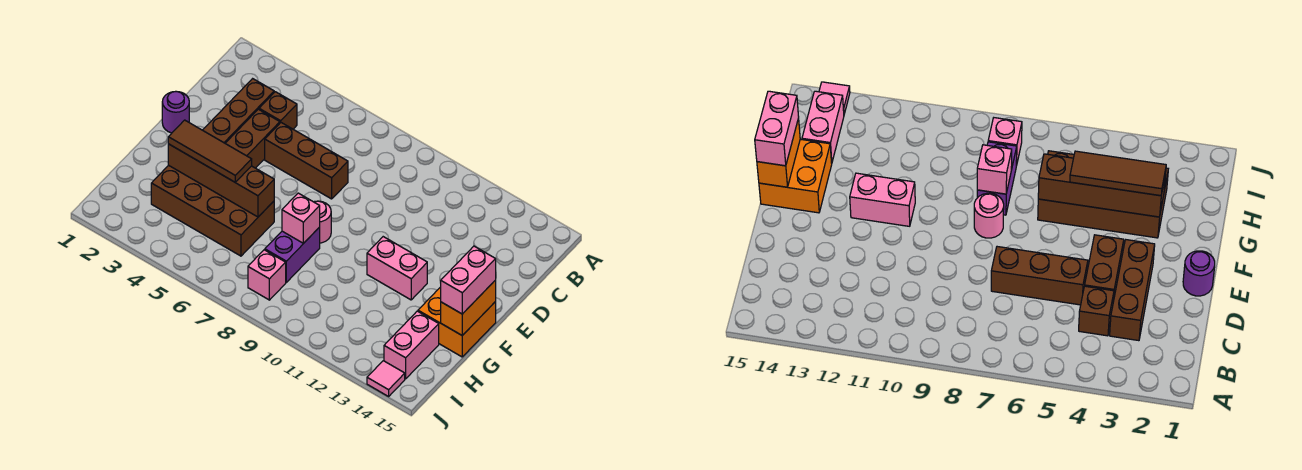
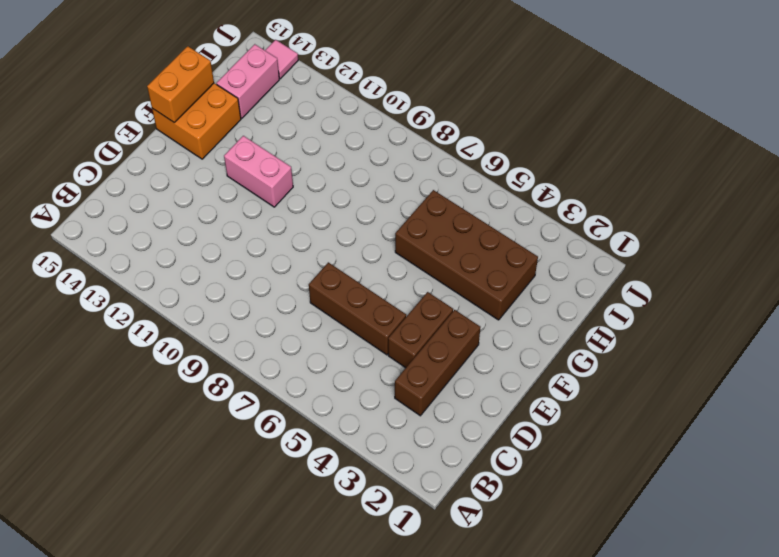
none -> brown brick C4 level 1
none -> purple round brick E1 level 1
none -> pink round brick F8 level 1

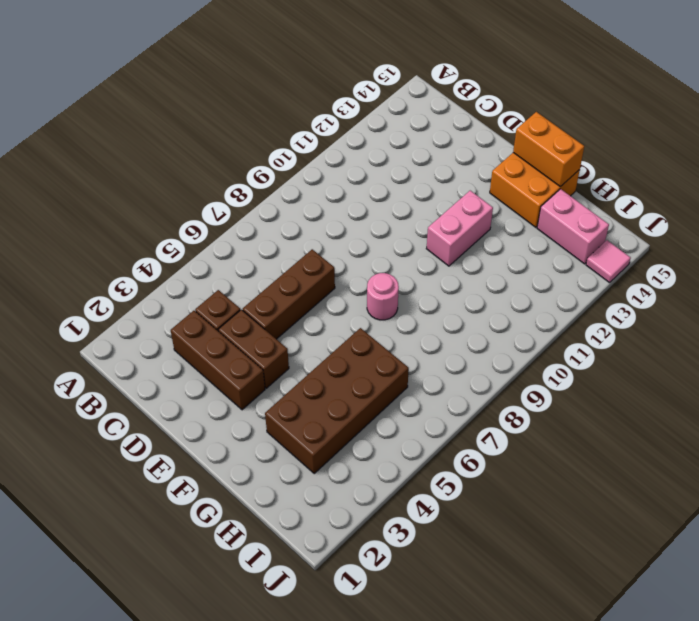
none -> purple round brick E1 level 1
none -> purple brick G8:H8 level 1
none -> pink brick I8 level 1

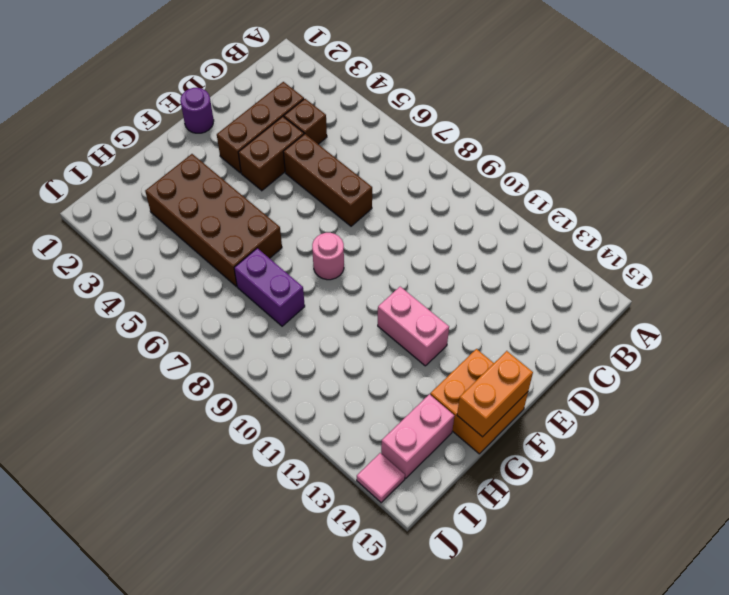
purple brick H7:H8 level 1 -> purple brick G8:H8 level 1
none -> pink brick I8 level 1
none -> brown brick G3:G6 level 2
none -> pink brick G8 level 2

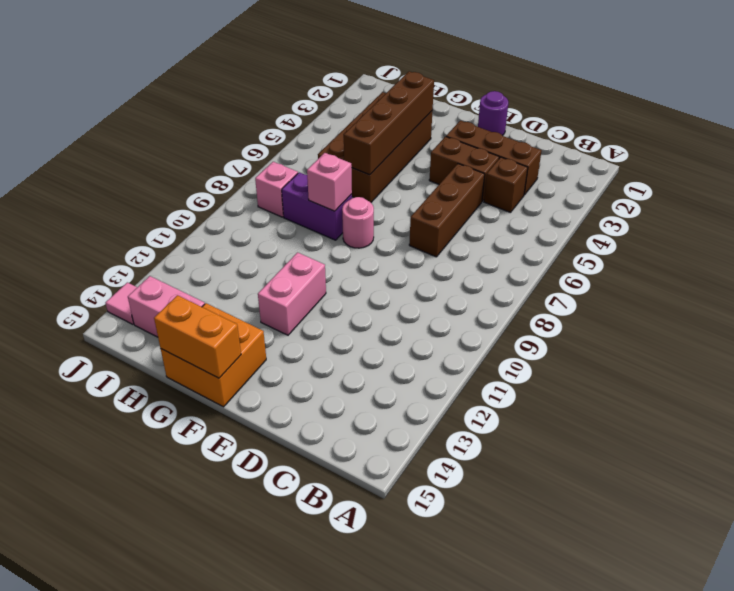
none -> pink brick F15:G15 level 3
none -> brown tile G3:G5 level 3

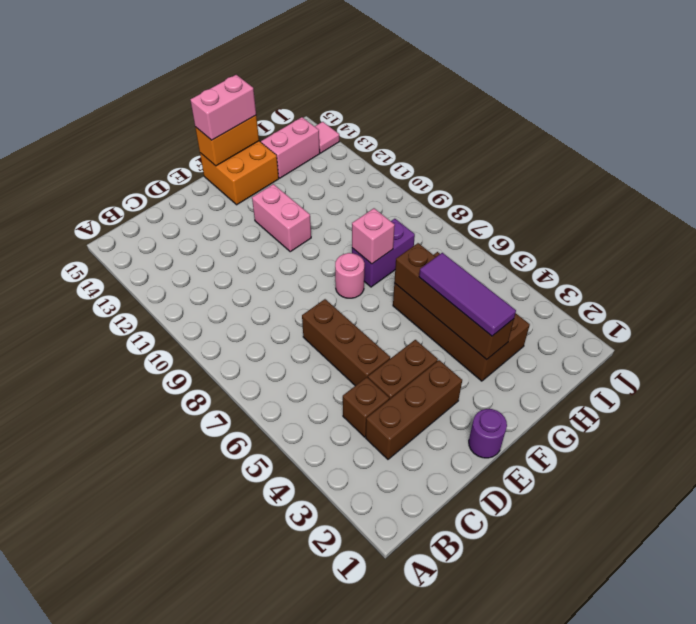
purple tile G3:G5 level 3 -> brown tile G3:G5 level 3
none -> pink brick I8 level 1

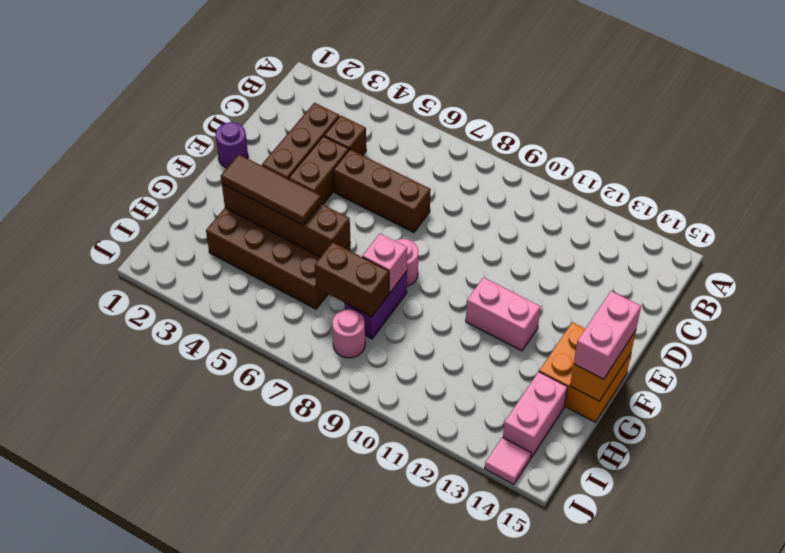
brown brick H7:H8 level 2 -> none
pink round brick I8 level 1 -> pink brick I8 level 1

